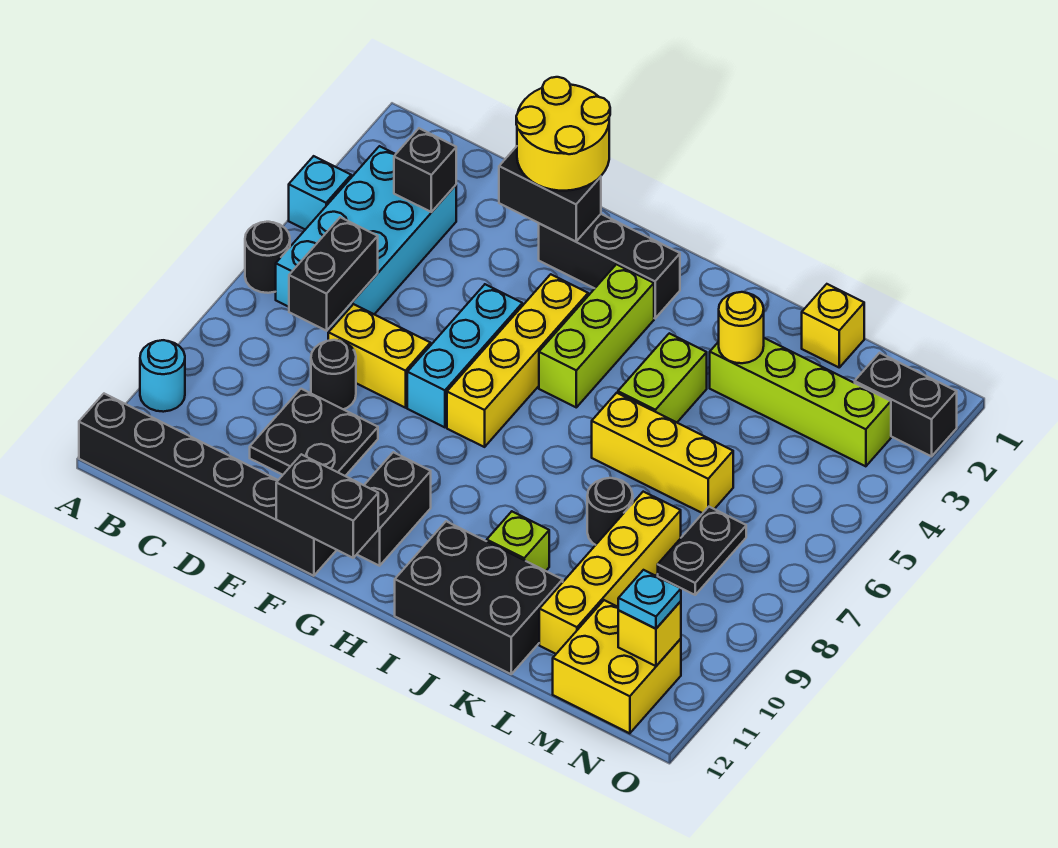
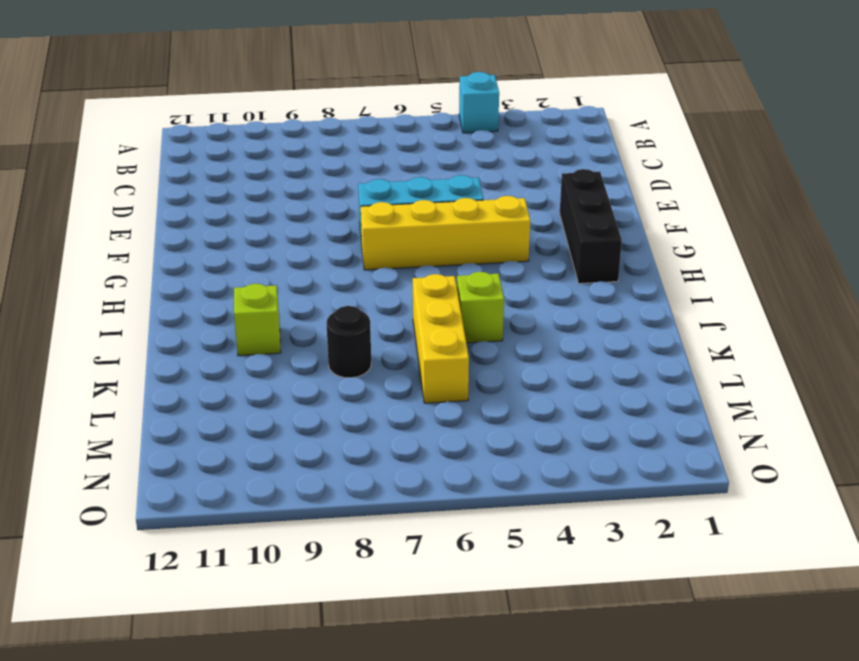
lime brick J5 level 1 -> lime brick J4:J5 level 1
none -> black round brick A6 level 1
none -> cyan round brick A10 level 1
none -> black brick A12:F12 level 1
none -> cyan brick B3:C6 level 1

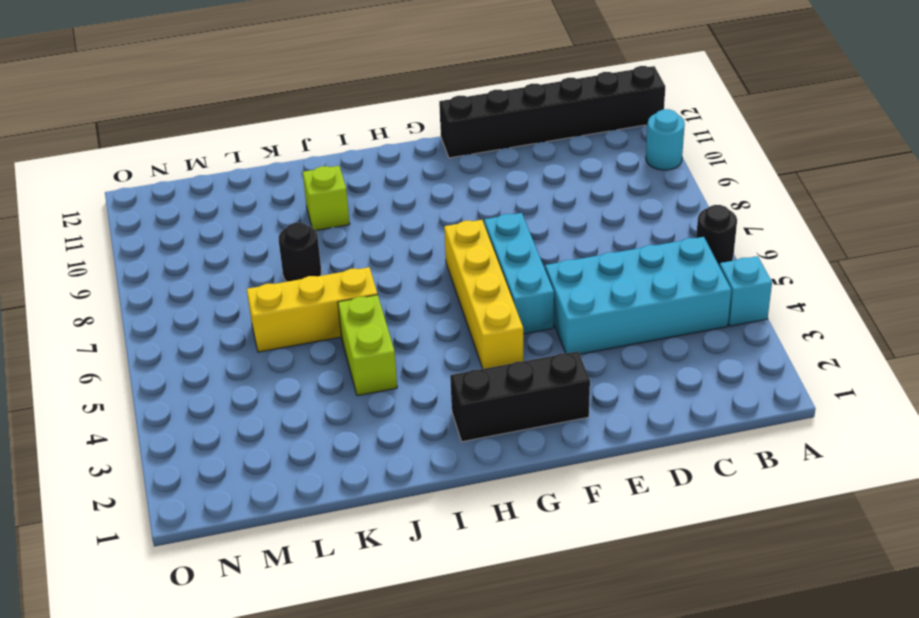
cyan brick B4:E5 level 1 -> cyan brick B3:C6 level 1
none -> yellow brick D7:E7 level 1
none -> black round brick D8 level 1
none -> black plate D9:E10 level 1
none -> black brick G10:G11 level 1

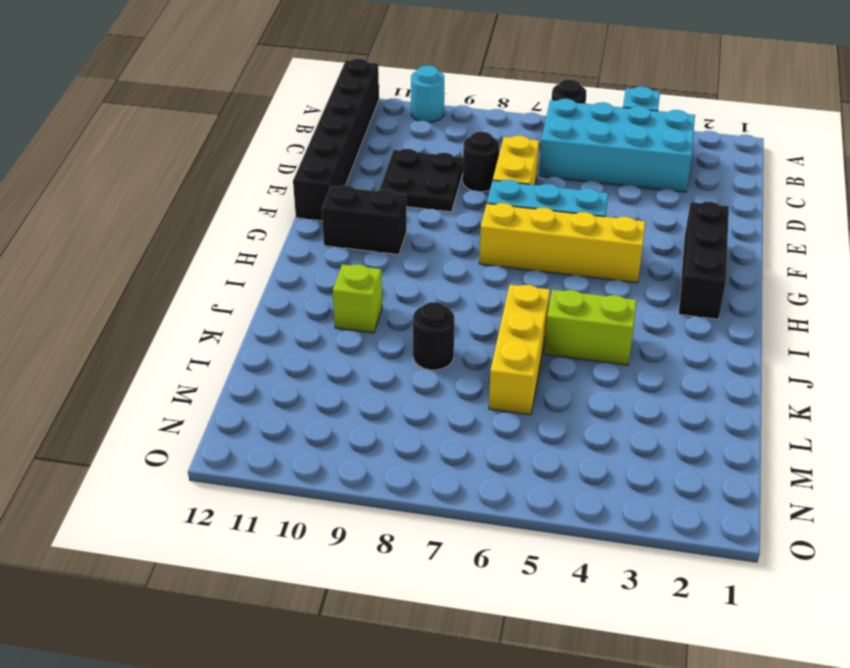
none -> lime brick H3:H5 level 1
none -> black brick I11:K12 level 1
none -> lime brick K3:N3 level 1
none -> yellow brick L1 level 1

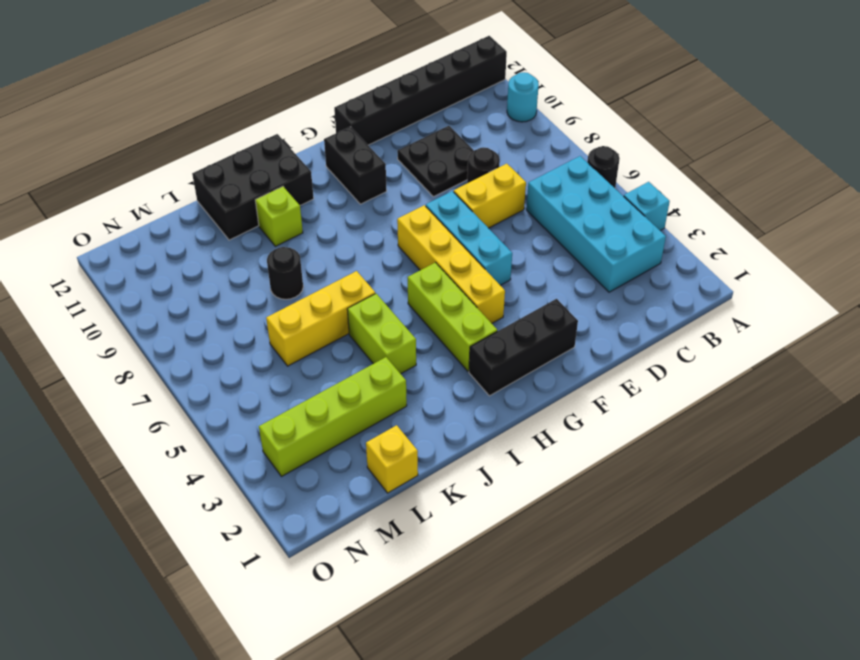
none -> yellow brick L8:L11 level 1
none -> black plate M7:M8 level 1
none -> yellow brick M11:N12 level 1
none -> black brick N2:O2 level 1

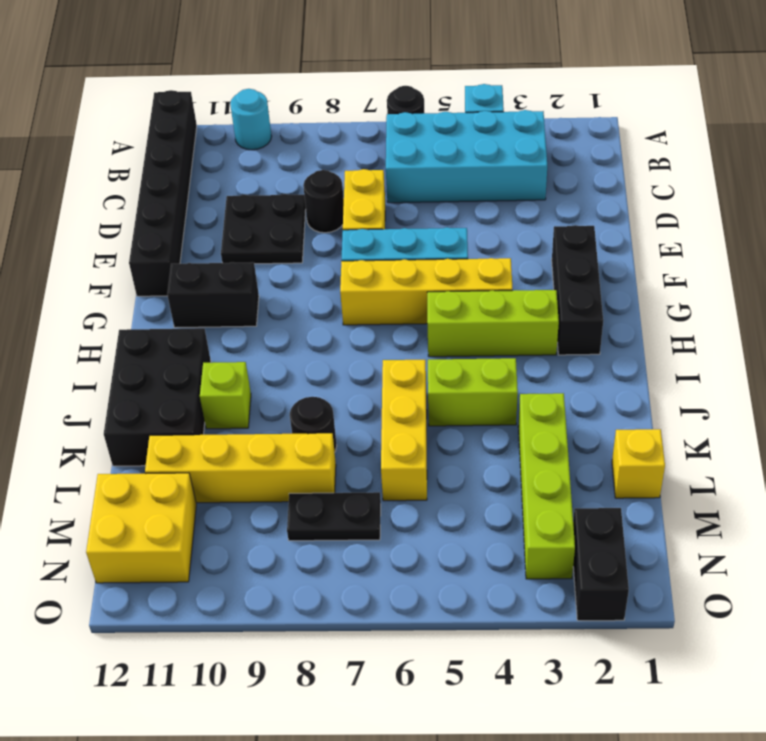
none -> black brick C3 level 2
none -> black brick C6:C7 level 2
none -> black brick E2:F2 level 2
none -> black brick F12:G12 level 2

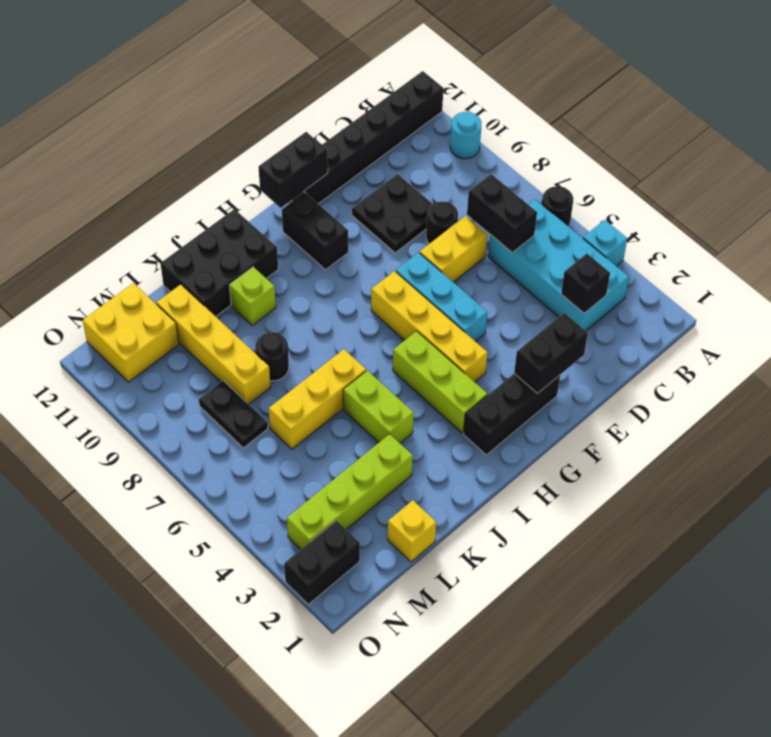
none -> yellow round brick K3 level 2
none -> yellow brick N11 level 2
none -> yellow round brick E1:F2 level 3
none -> cyan plate N11 level 3

